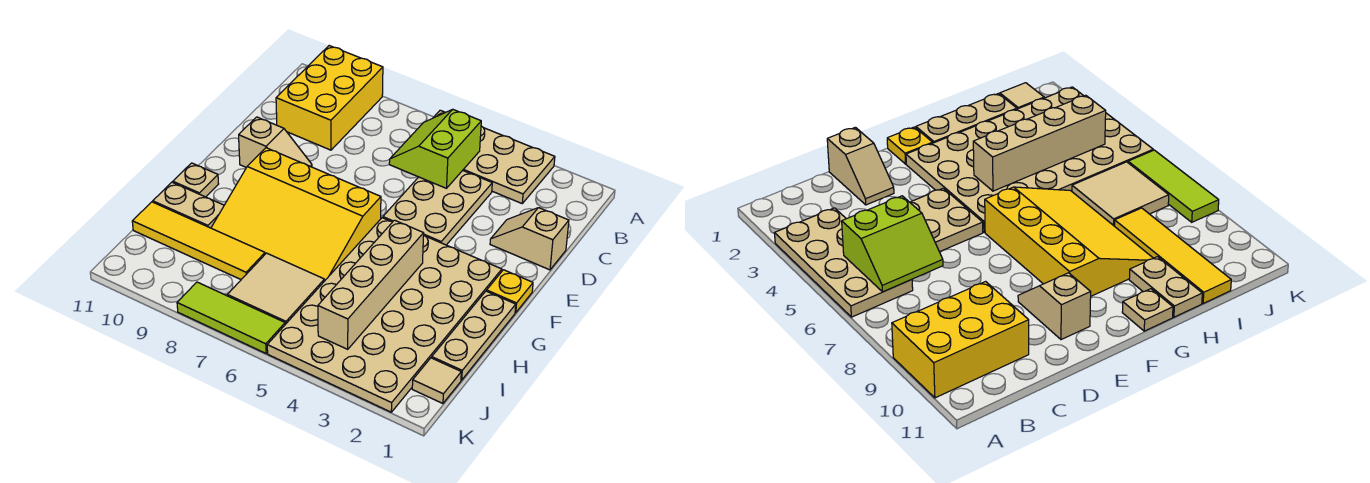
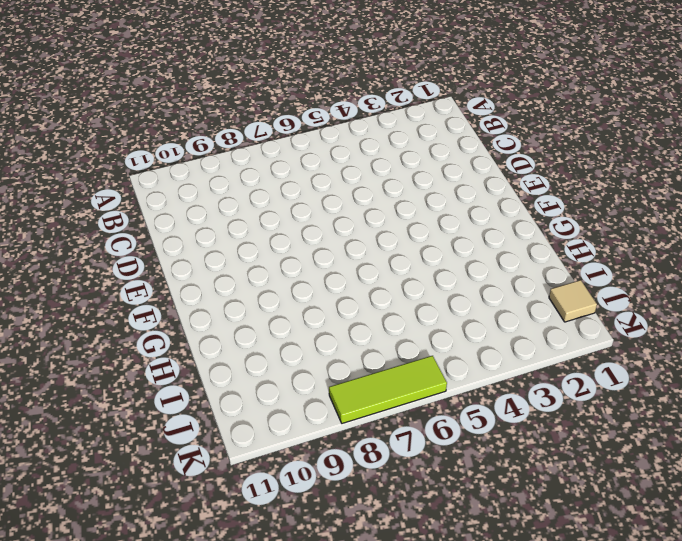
none -> tan plate A3:B6 level 1
none -> yellow brick A9:C10 level 1
none -> tan plate C4:E5 level 1

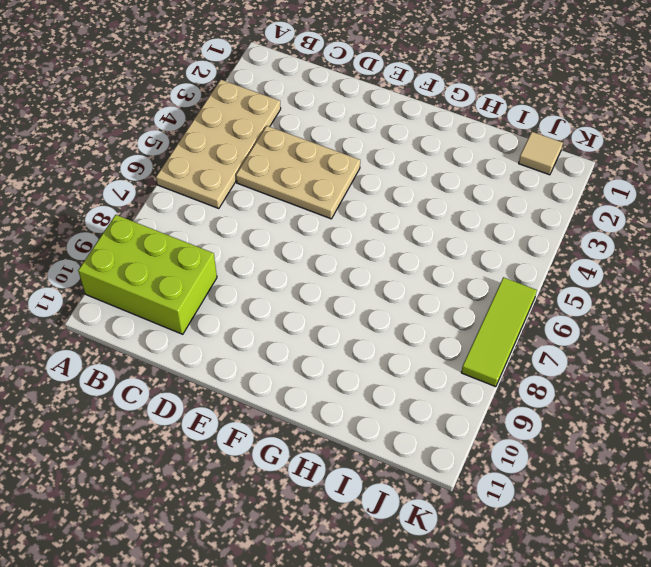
lime brick A9:C10 level 1 -> yellow brick A9:C10 level 1
none -> tan slope D1:D2 level 1 top 1
none -> tan slope E9:E10 level 1 top 10
none -> yellow plate F1 level 1

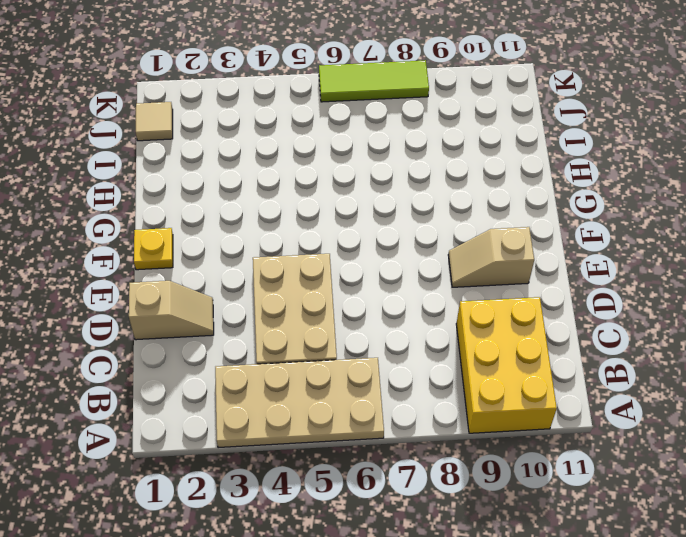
none -> tan plate F2:K5 level 1
none -> yellow slope F6:H9 level 1 top F
none -> tan plate G1:I1 level 1

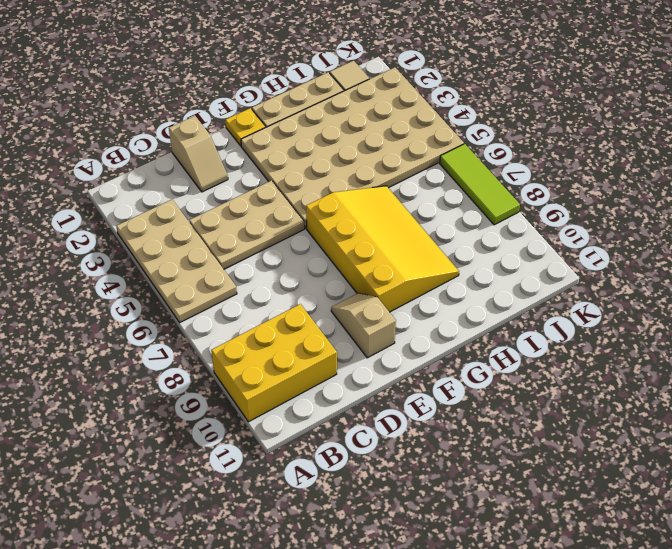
none -> tan plate G11 level 1
none -> tan plate H10:H11 level 1
none -> tan tile I6:J7 level 1

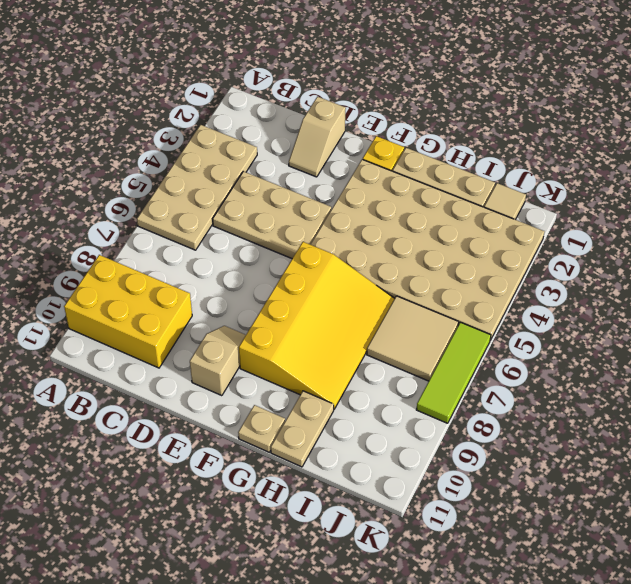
none -> yellow tile I8:I11 level 1
none -> lime slope B5:C6 level 2 top 5
none -> tan brick G4:J4 level 2

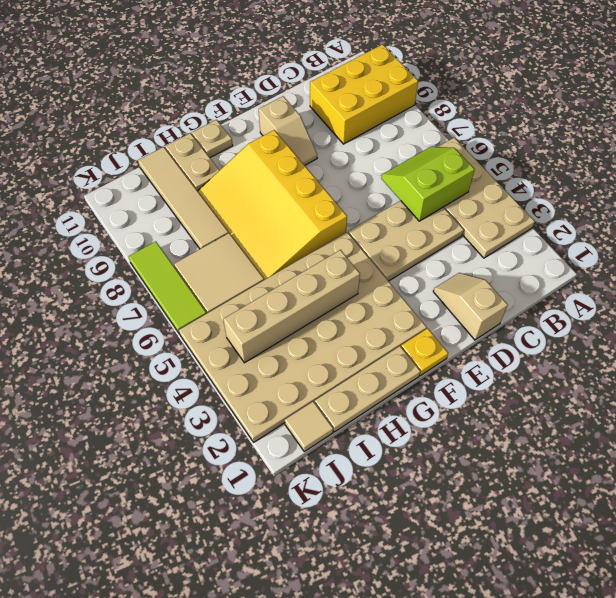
tan tile I8:I11 level 1 -> yellow tile I8:I11 level 1

